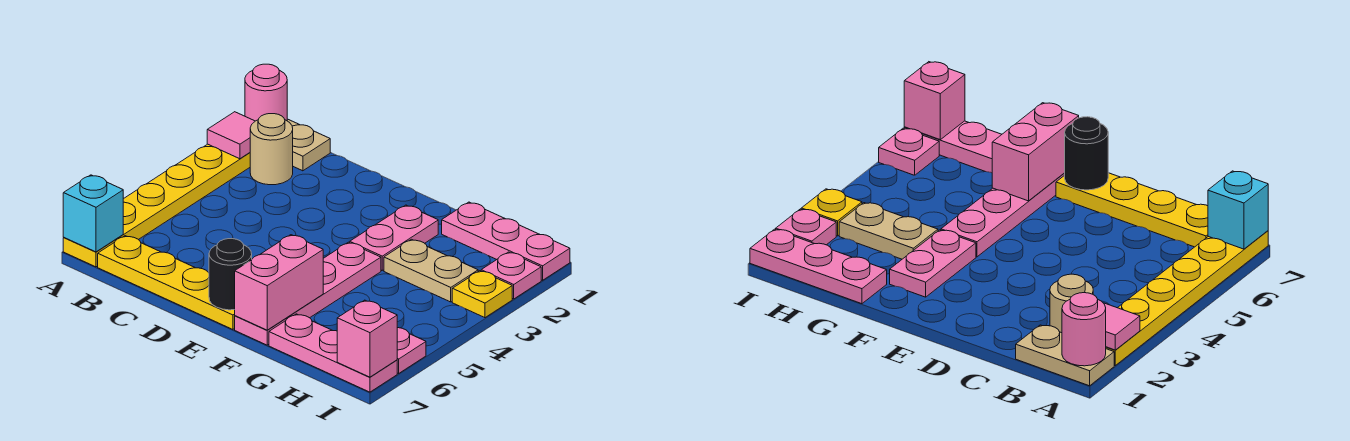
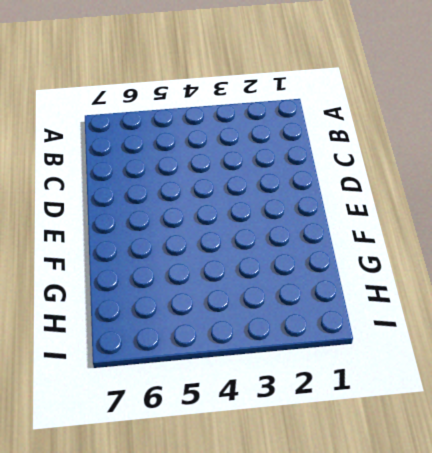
none -> tan plate A1:B1 level 1
none -> yellow plate A2:A7 level 1
none -> tan round brick B2 level 1

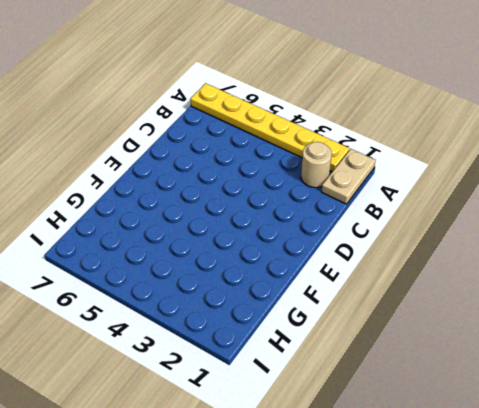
none -> yellow plate B7:E7 level 1
none -> pink plate F2:F3 level 1
none -> pink plate F4:F7 level 1

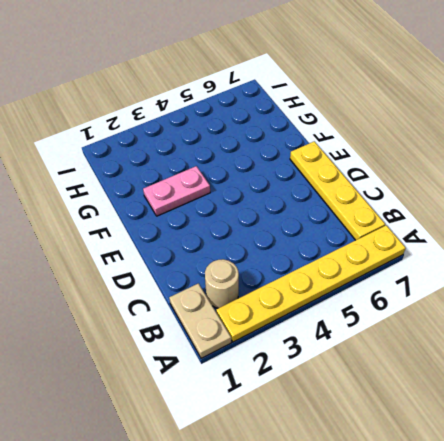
none -> pink plate F4:F7 level 1
none -> pink plate G1:I1 level 1
none -> tan plate G3:H3 level 1

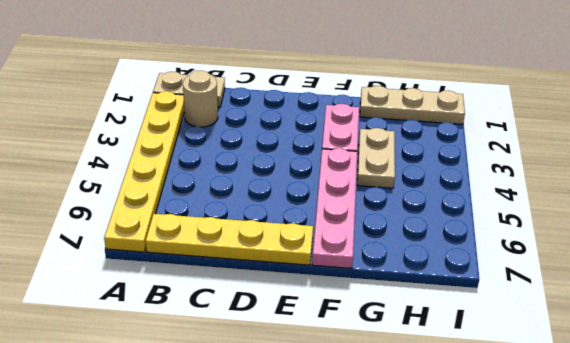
tan plate G1:I1 level 1 -> pink plate G1:I1 level 1
tan plate G3:G4 level 1 -> tan plate G3:H3 level 1
none -> pink plate G7:I7 level 1
none -> pink plate I2 level 1
none -> yellow plate I3 level 1

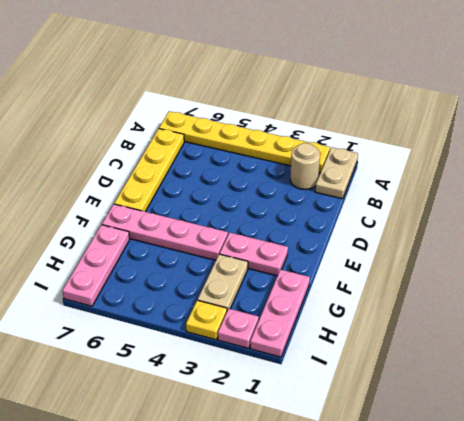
none -> pink plate I6 level 1
none -> pink round brick A1 level 2
none -> pink tile A2 level 2

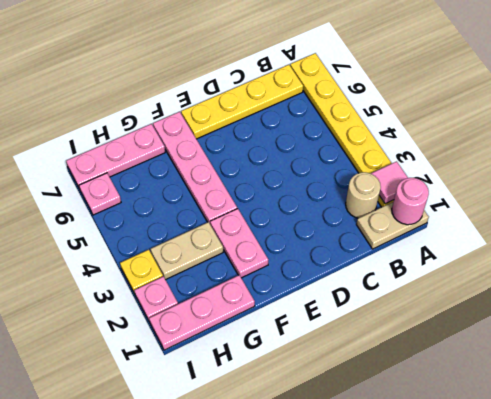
none -> cyan brick A7 level 2
none -> black round brick E7 level 2
none -> pink brick F6:F7 level 2

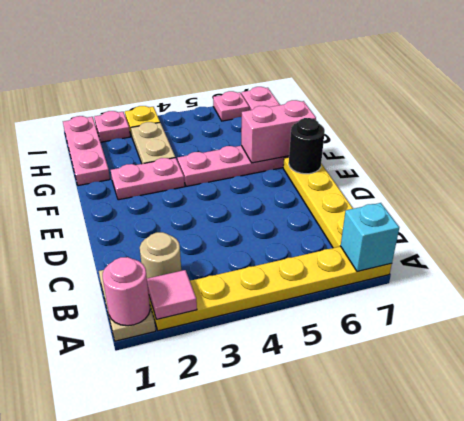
none -> pink brick I7 level 2

